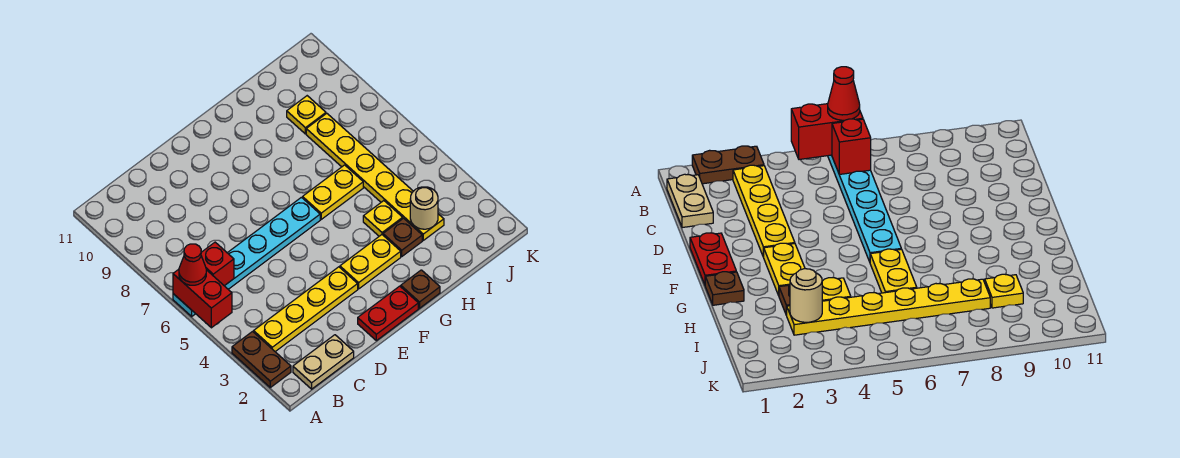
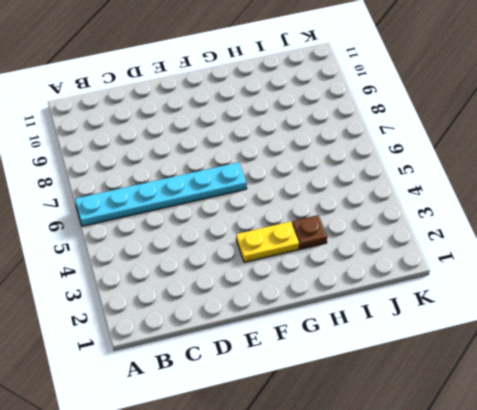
none -> brown plate A2:A3 level 1
none -> tan plate B1:C1 level 1
none -> yellow plate B3:E3 level 1

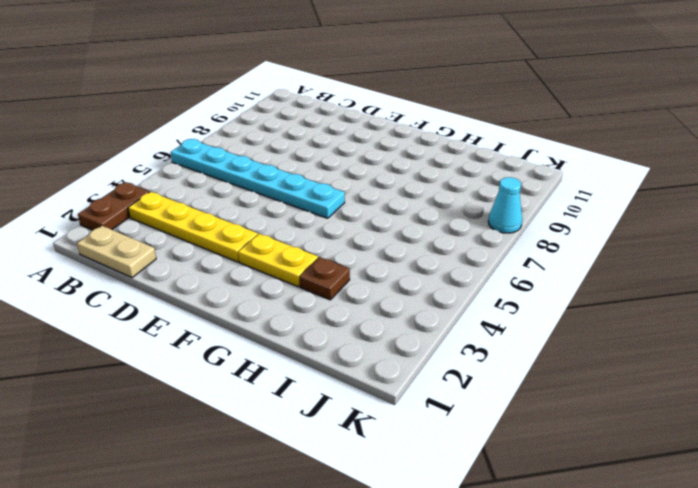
cyan cone K8 level 1 -> none
none -> red plate E1:F1 level 1
none -> brown plate G1 level 1
none -> yellow plate G6:H6 level 1

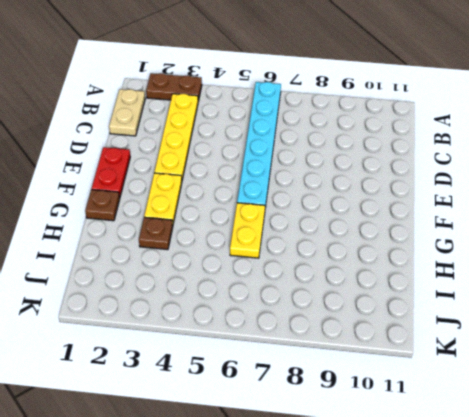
none -> yellow plate H4 level 1
none -> yellow plate I3:I8 level 1
none -> yellow plate I9 level 1

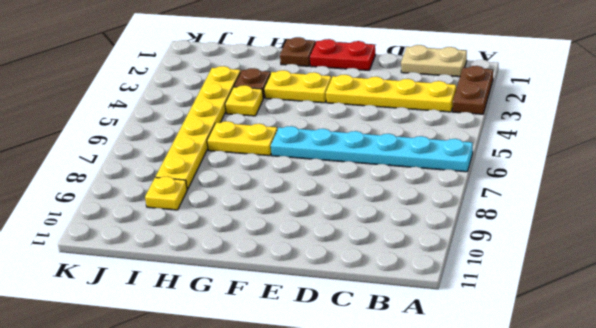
none -> red brick A5:A6 level 2
none -> red brick B6 level 2
none -> tan round brick I3 level 2

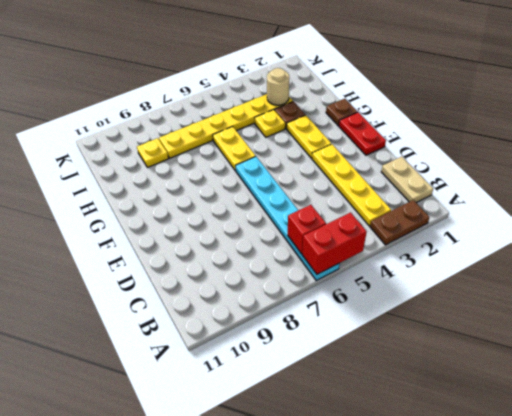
none -> red cone A6 level 3

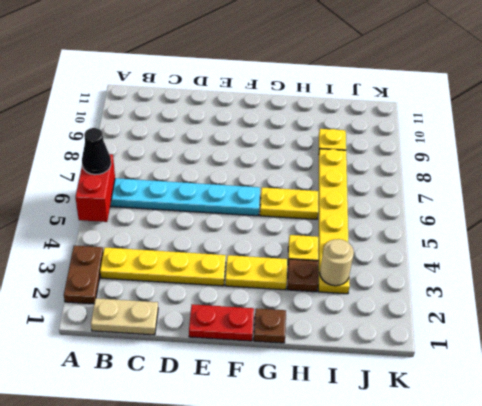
black cone A6 level 3 -> red cone A6 level 3
none -> red brick B6 level 2

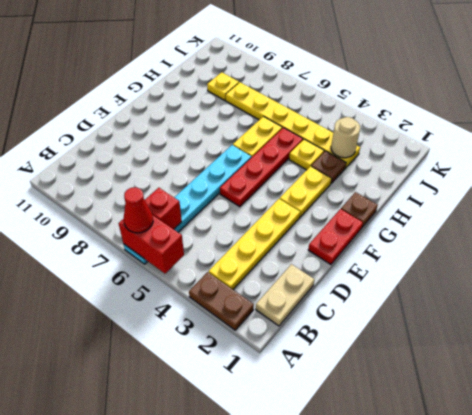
red plate E5:H5 level 1 -> none

